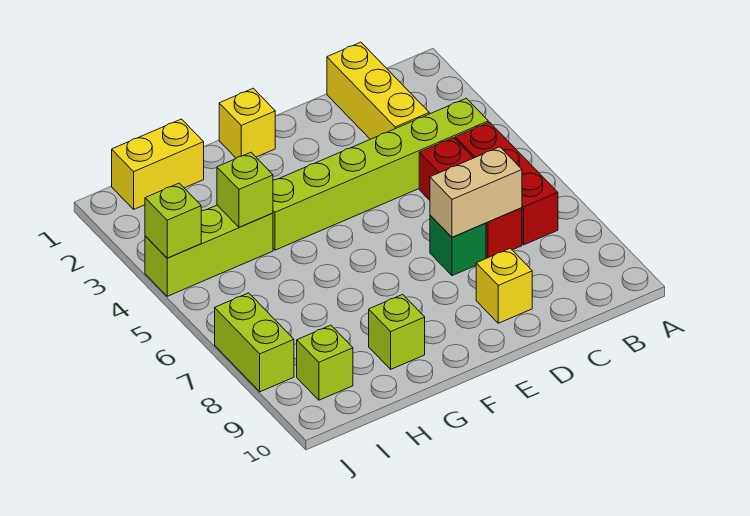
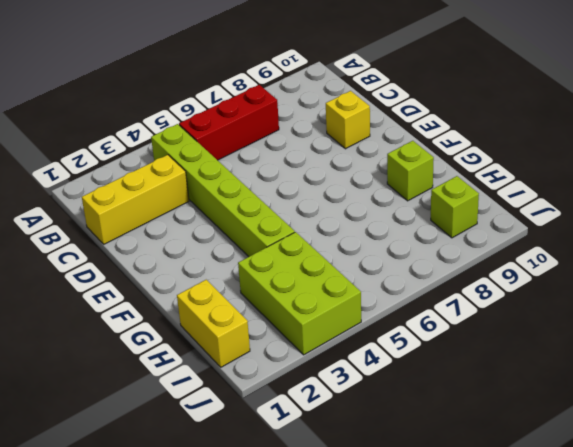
lime brick H3:J4 level 1 -> lime brick H4:J4 level 1
none -> red brick C5:C7 level 1
none -> green brick D7 level 1
none -> yellow brick F1 level 1

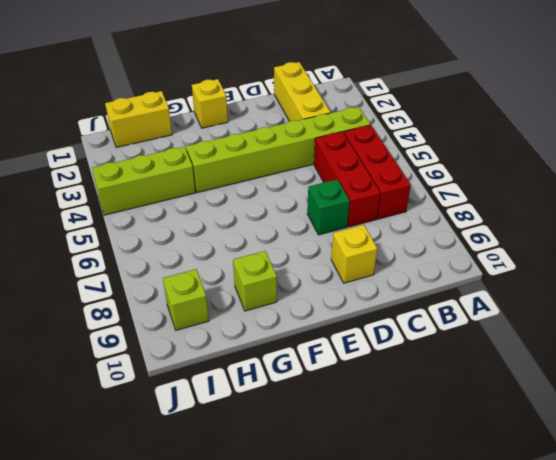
none -> lime brick J7:J8 level 1
none -> tan brick C7:D7 level 2
none -> lime brick H4 level 2

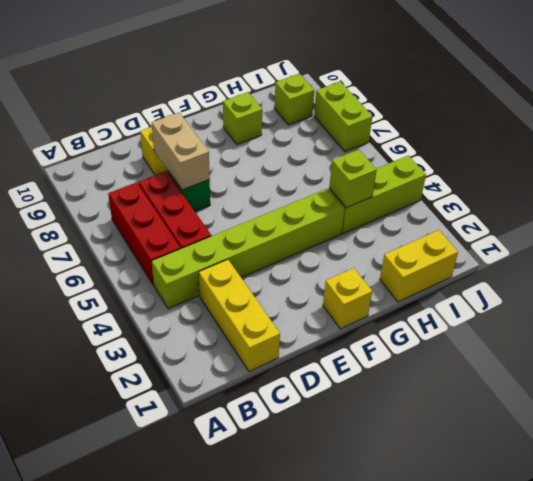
tan brick D7:D8 level 2 -> tan brick C7:D7 level 2
none -> lime brick J4 level 2

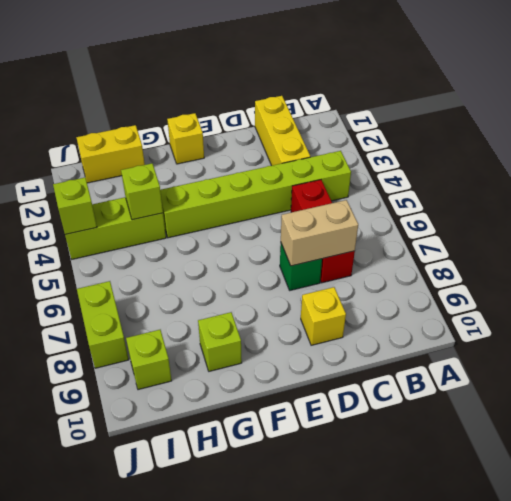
none -> red brick B5:B7 level 1

